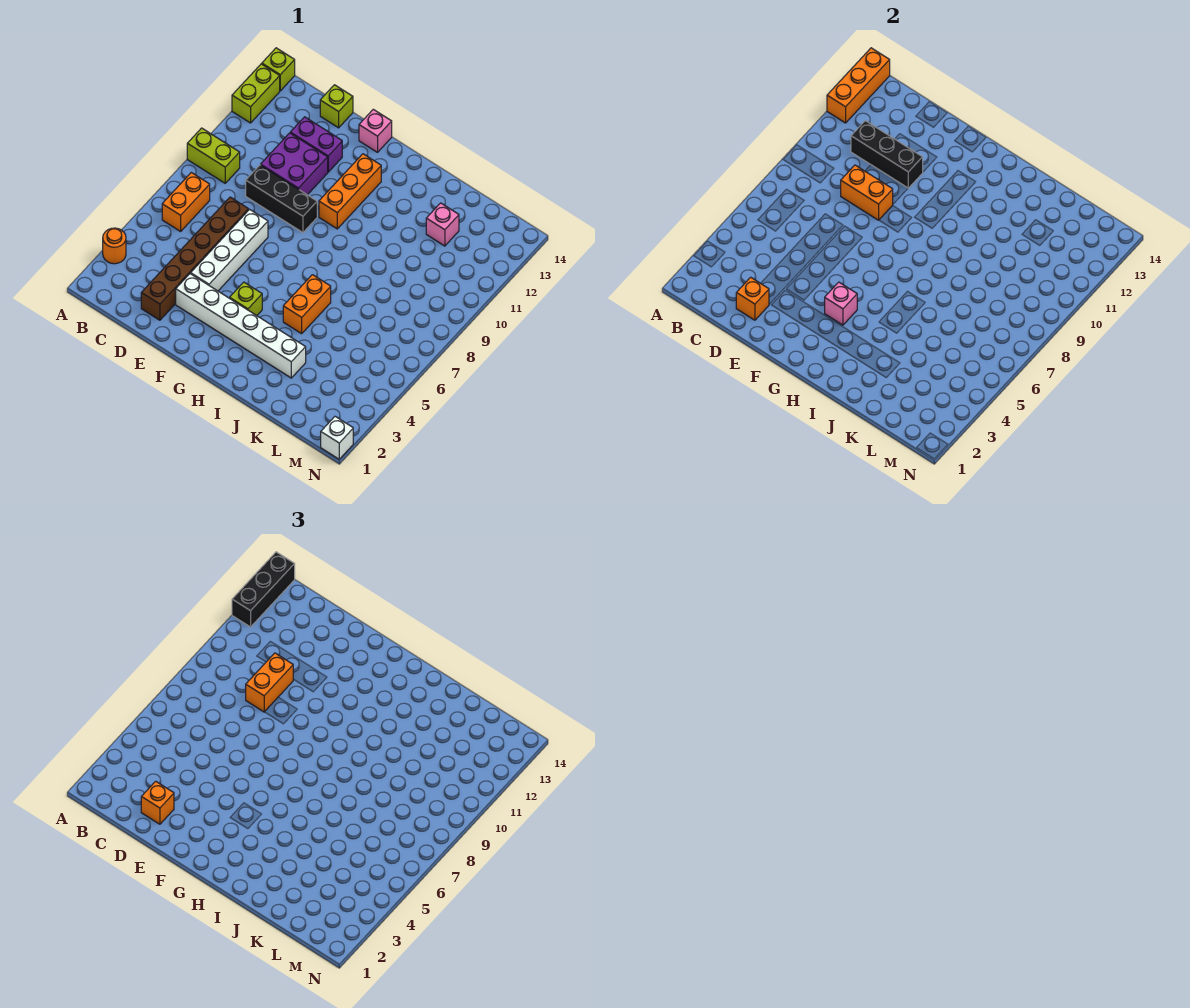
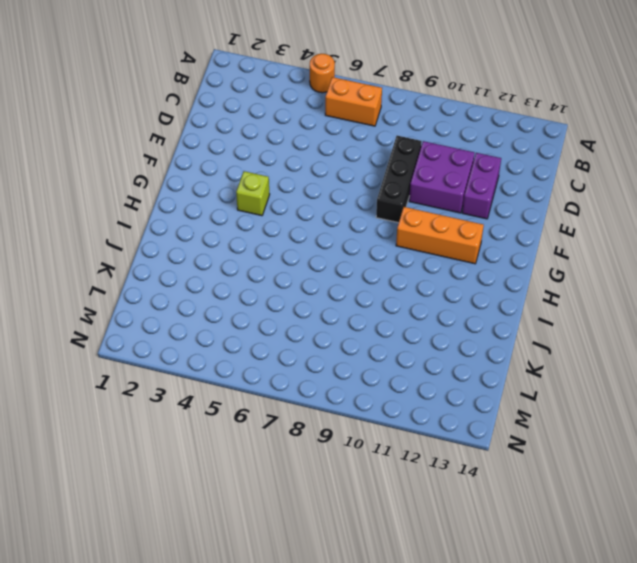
orange round brick A5 level 1 -> orange round brick A3 level 1
none -> lime brick A9:B9 level 1
none -> lime brick A12:A13 level 1
none -> lime brick A14 level 1

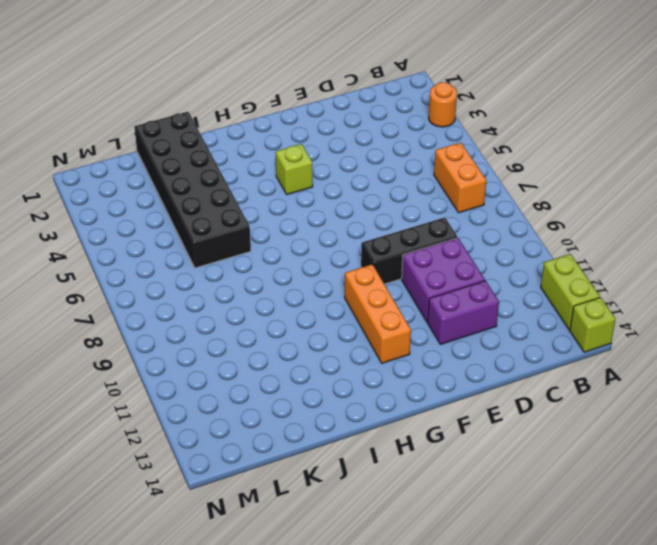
black brick J1:K6 level 1 -> white brick E3:J3 level 1
none -> lime brick A9:B9 level 1
none -> brown brick D2:D7 level 1
none -> lime brick D14 level 1

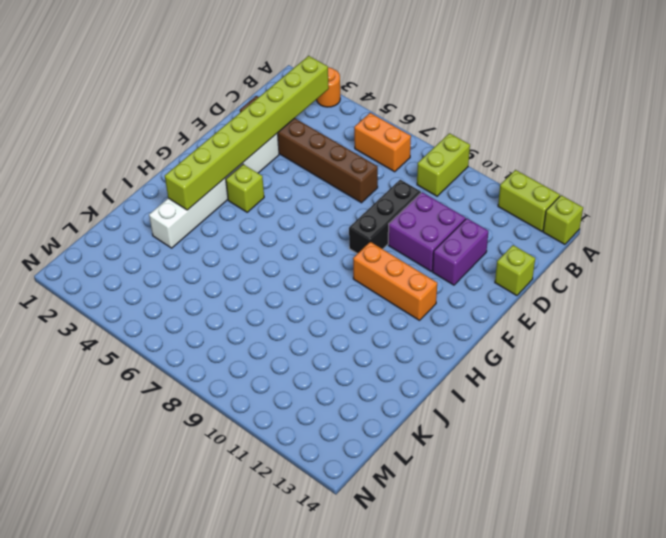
lime brick B3:I3 level 2 -> none
none -> white brick E4:E7 level 1
none -> pink brick F14 level 1
none -> orange brick I5:I6 level 1

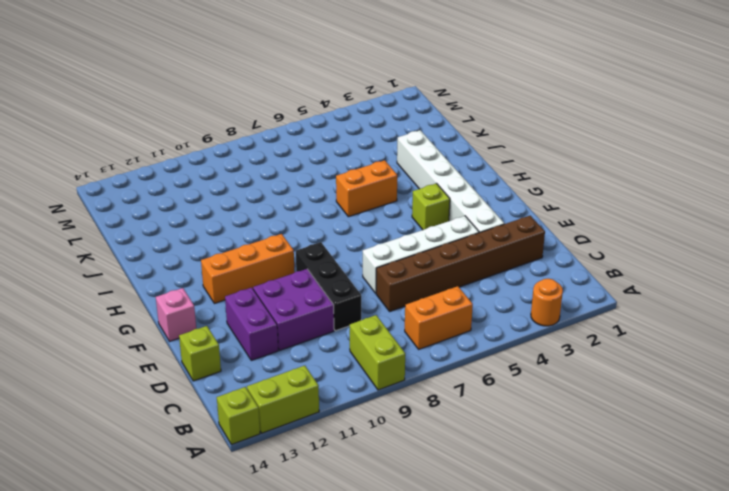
none -> pink brick K12 level 1
none -> white brick N1 level 1
none -> orange brick A12:A14 level 2

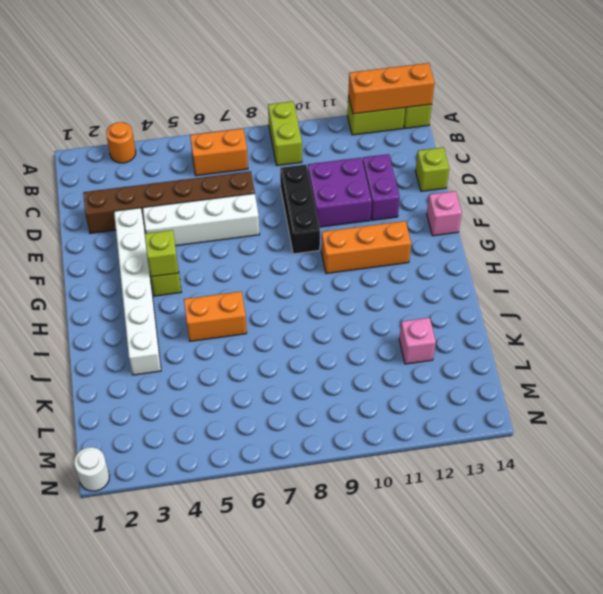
lime brick G4 level 2 -> pink brick G4 level 2
white round brick N1 level 1 -> white brick N1 level 1
none -> black brick C11:E11 level 2
none -> orange brick D2 level 2
none -> orange brick D9:E9 level 2

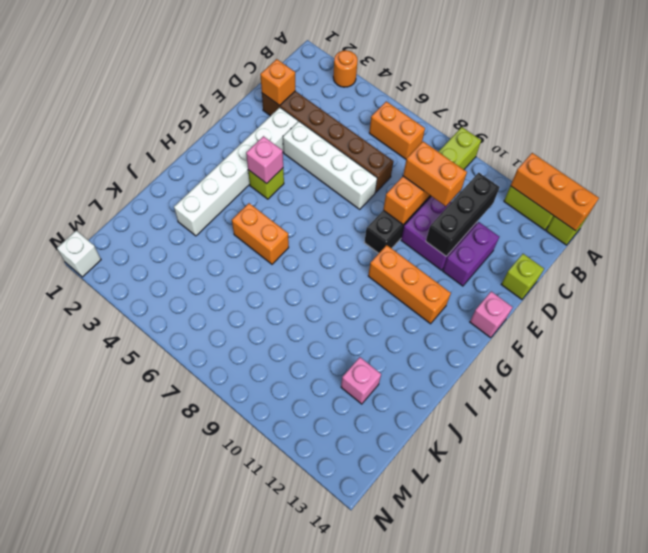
none -> black brick A12:A14 level 3
none -> orange brick D2 level 3

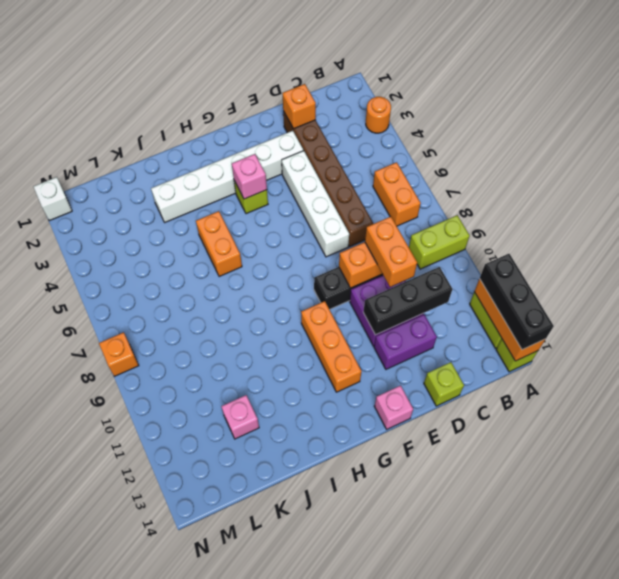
orange brick N8 level 1 -> orange brick D2 level 3

